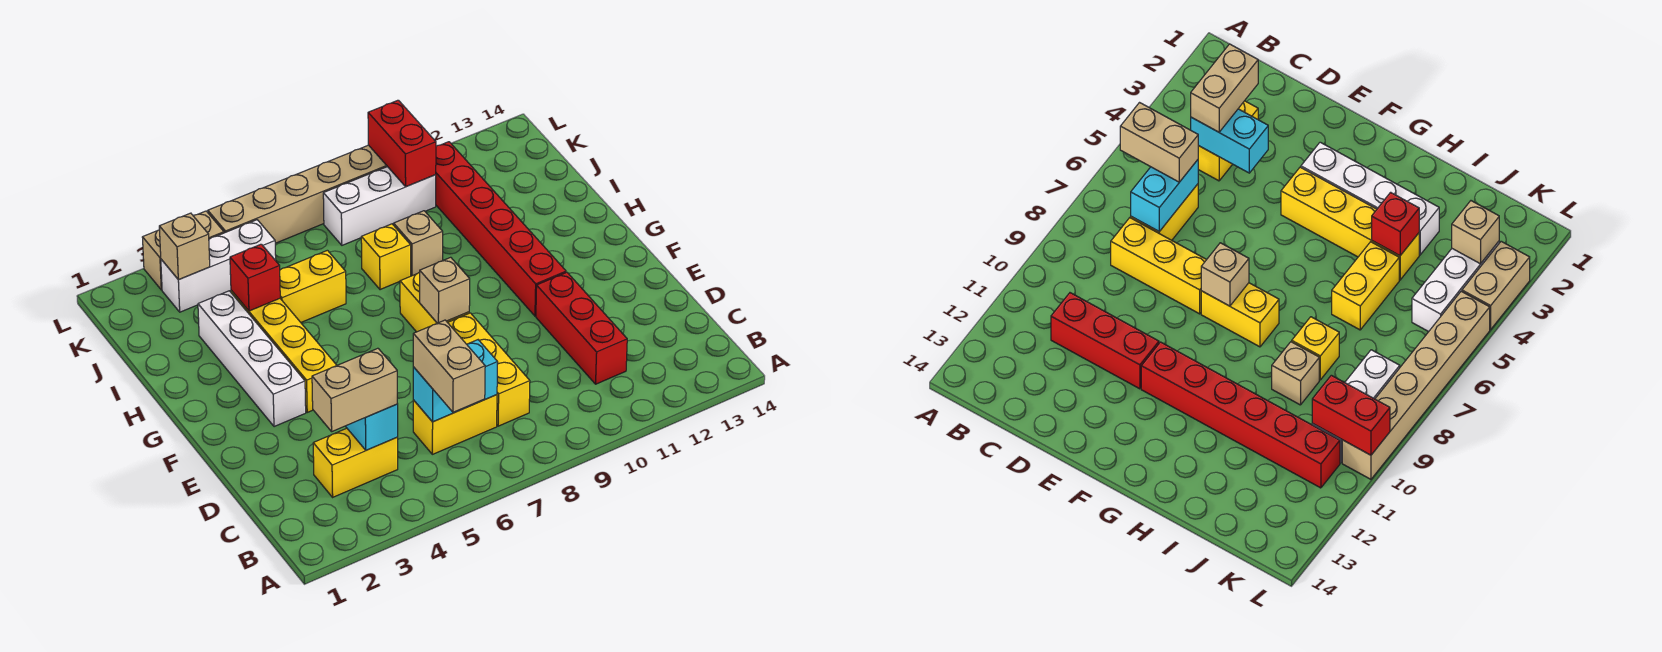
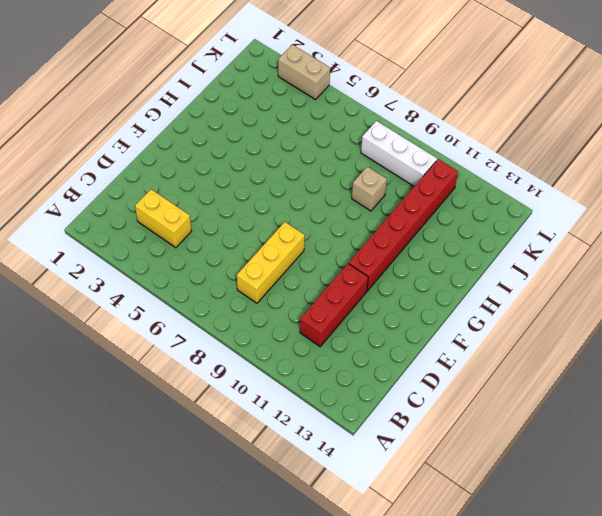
none -> yellow brick C6:C7 level 1
none -> white brick F3:I3 level 1
none -> yellow brick F4:I4 level 1

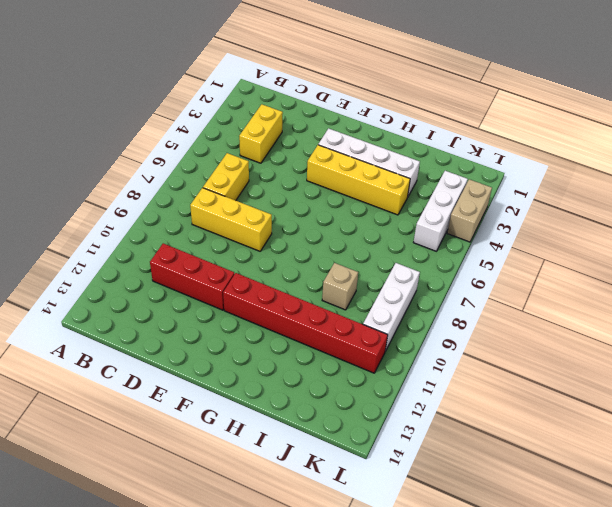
none -> yellow brick F8:G8 level 1
none -> yellow brick I5:I6 level 1
none -> yellow brick I8 level 1

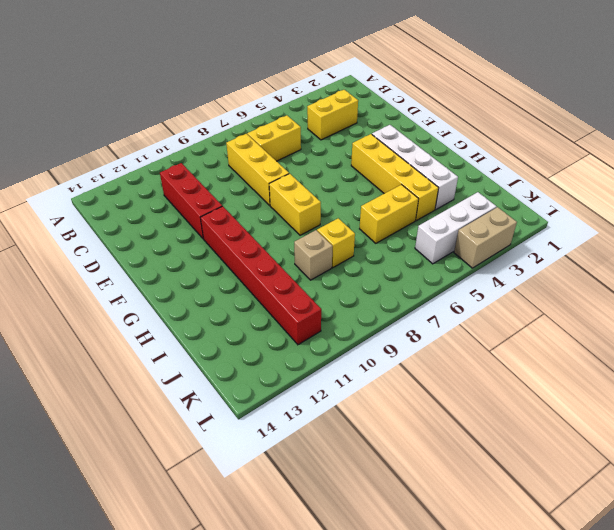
none -> white brick K8:K10 level 1
none -> tan brick L5:L10 level 1
none -> cyan brick C4:D4 level 2

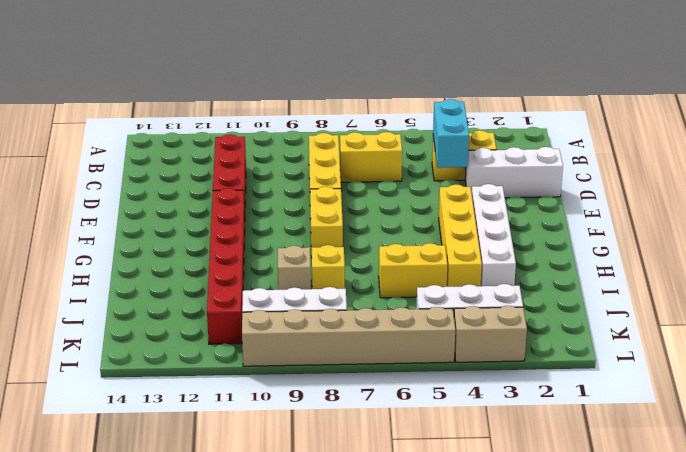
white brick D1:D3 level 1 -> none
none -> cyan brick C6:C7 level 2
none -> tan brick F8 level 2
none -> red brick I4 level 2

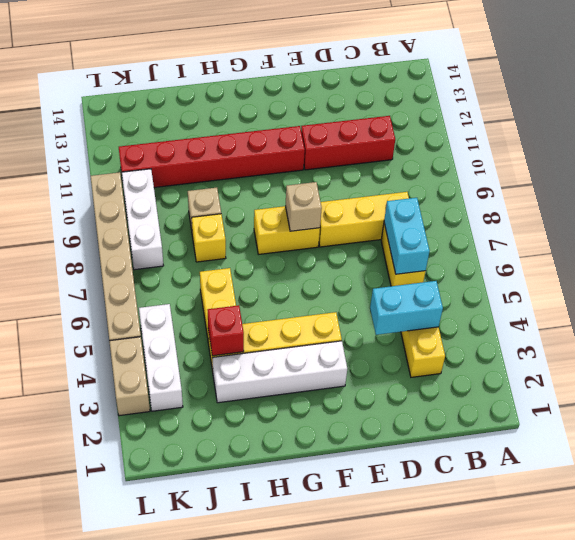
none -> tan brick K3 level 2
none -> red brick K10:L10 level 2
none -> tan brick B6:C6 level 3

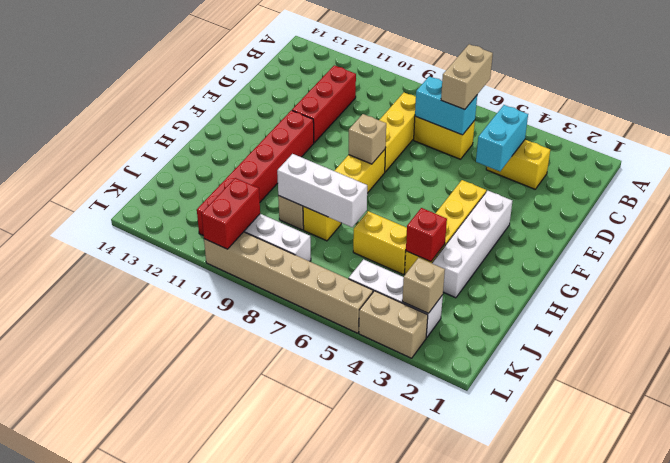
white brick I7:I9 level 2 -> none
none -> tan brick C3:C4 level 3

